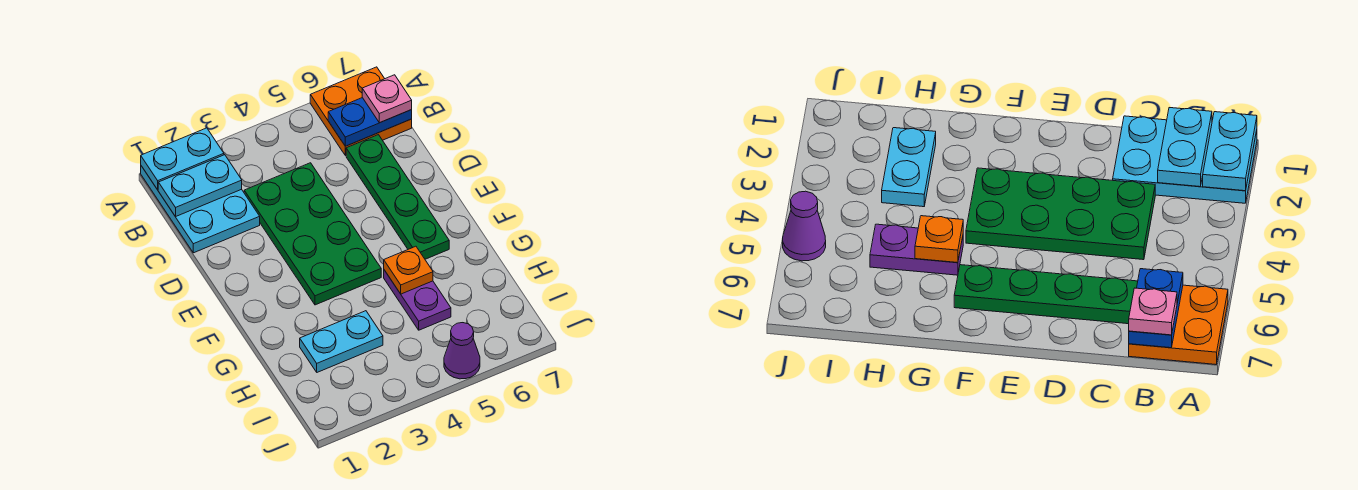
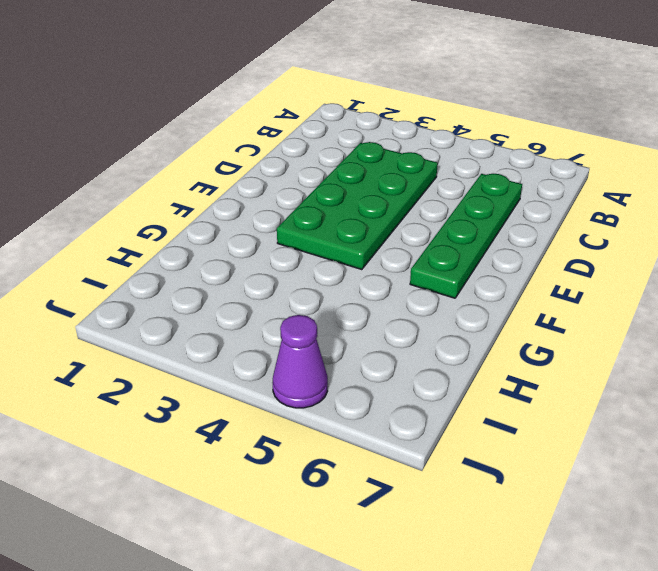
none -> cyan plate A1:C2 level 1
none -> orange plate A6:B7 level 1
none -> purple plate G5:H5 level 1

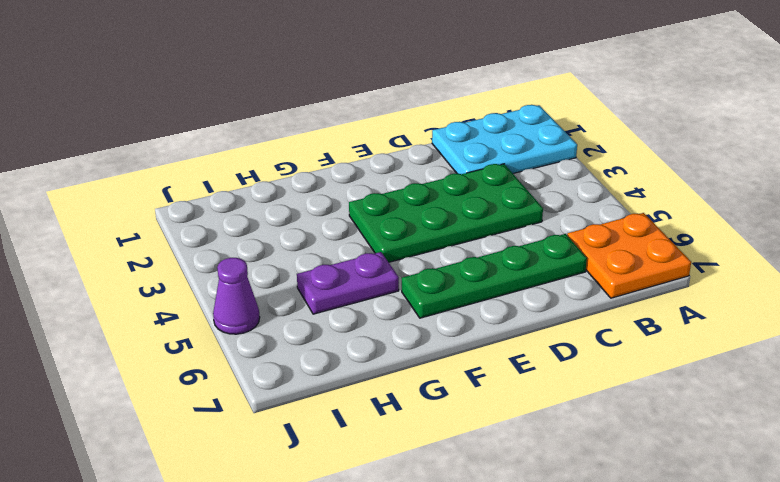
none -> cyan plate H2:H3 level 1
none -> cyan plate A1:A2 level 2
none -> cyan plate B1:B2 level 2

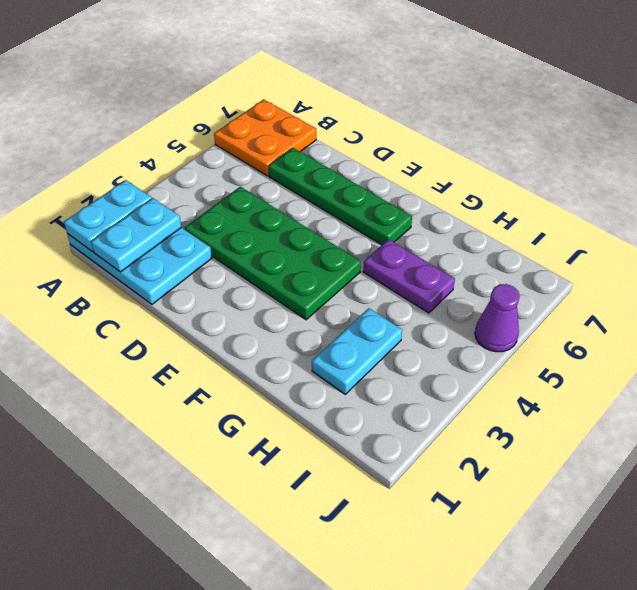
none -> blue plate B6:B7 level 2
none -> orange plate G5 level 2
none -> pink plate B7 level 3

